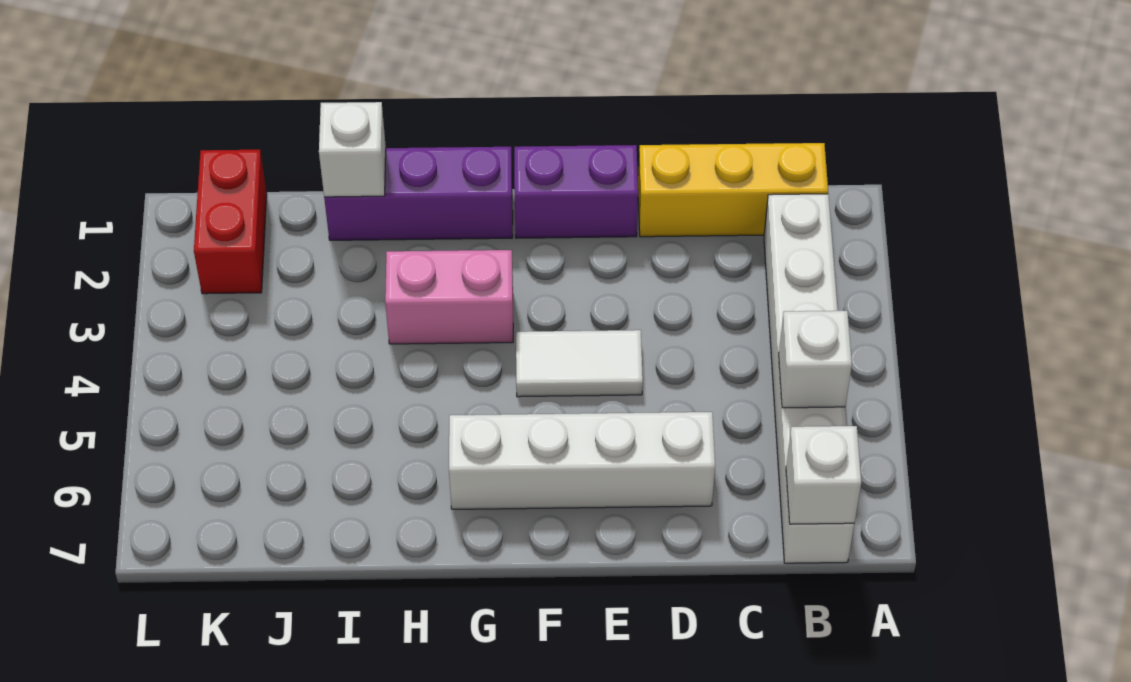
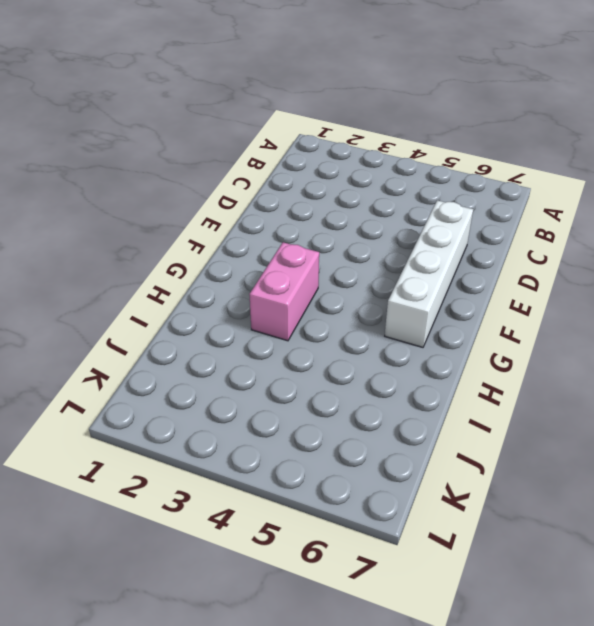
none -> yellow brick B1:D1 level 1
none -> white brick B2:B7 level 1

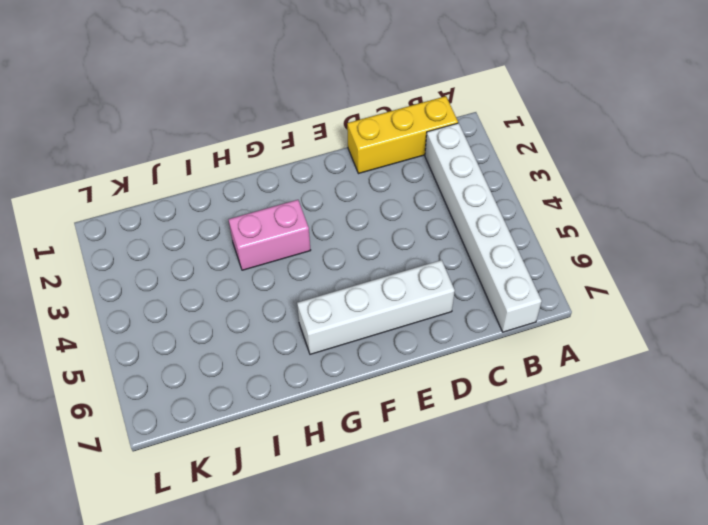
none -> purple brick E1:F1 level 1
none -> white tile E4:F4 level 1

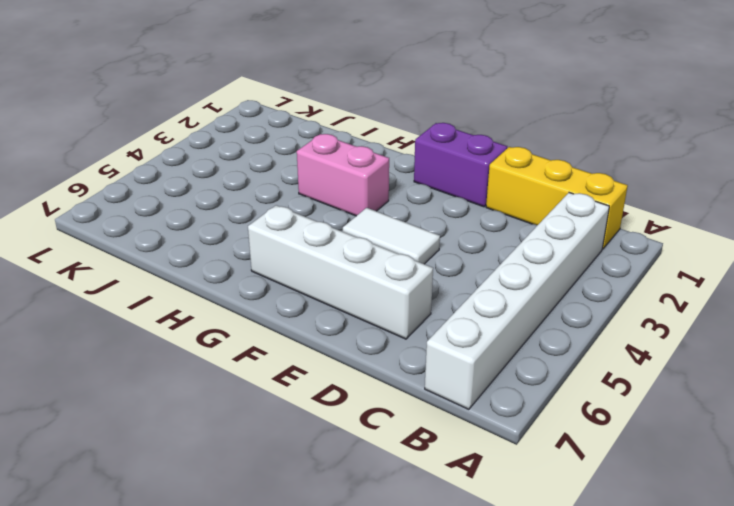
none -> purple brick G1:I1 level 1
none -> red brick K1:K2 level 1

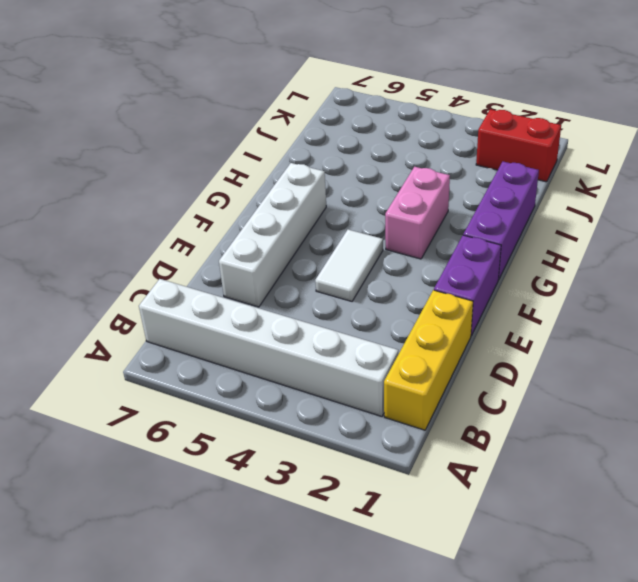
none -> white brick B5 level 2
none -> white brick B7 level 2

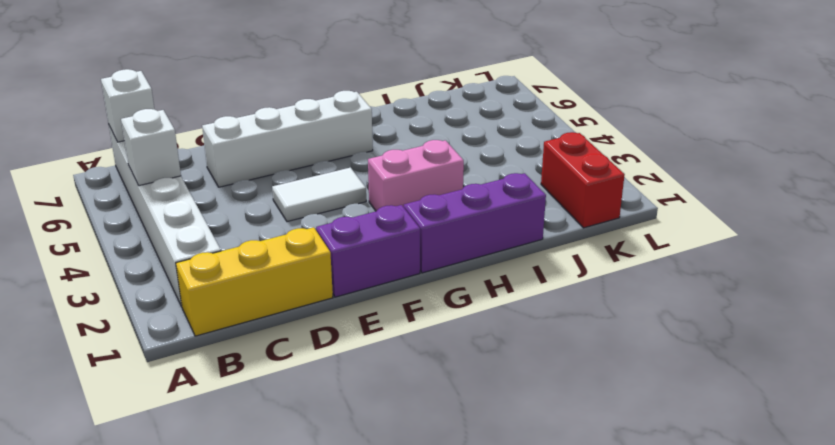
none -> white brick I1 level 2

